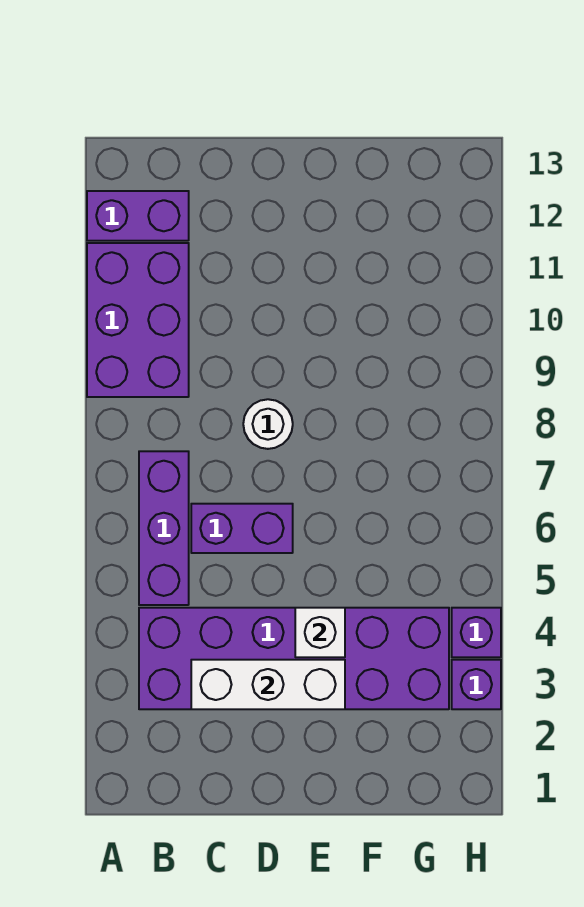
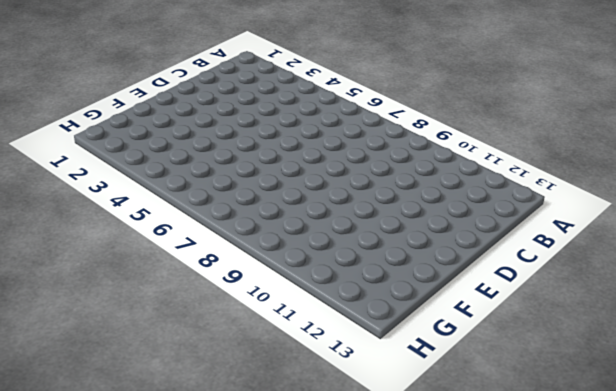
none -> purple brick A9:B11 level 1
none -> purple brick A12:B12 level 1

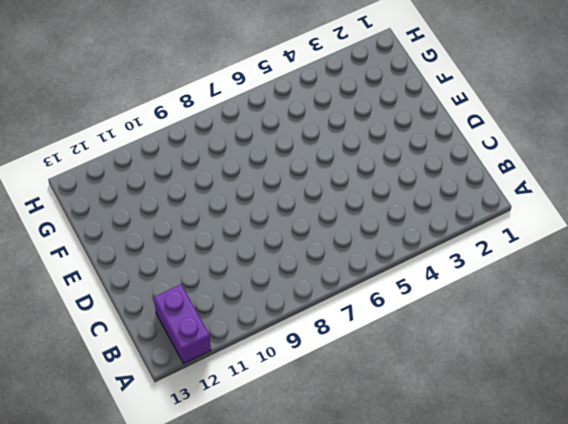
none -> purple brick A9:B11 level 1
none -> purple brick B3:G4 level 1

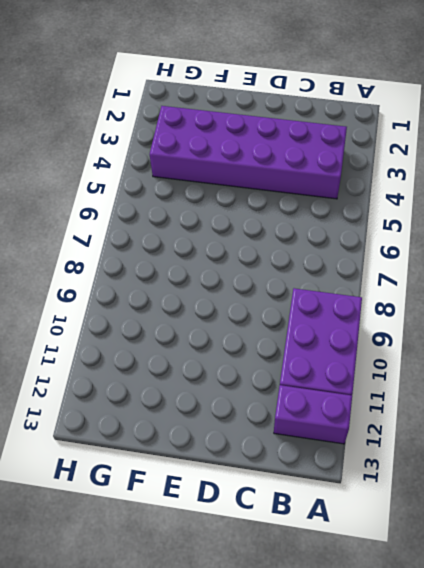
none -> purple brick B5:B7 level 1
none -> purple brick C6:D6 level 1

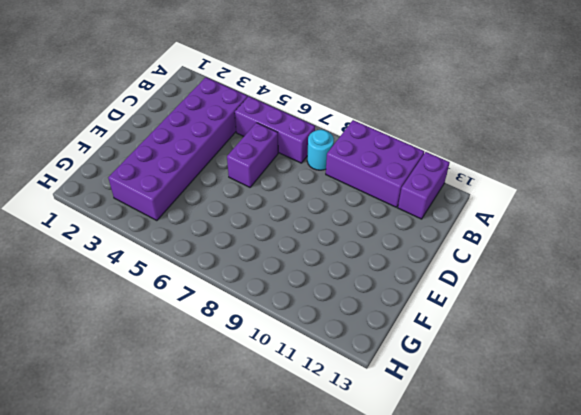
cyan round brick B8 level 1 -> none
none -> white round brick D8 level 1
none -> purple brick H3 level 1

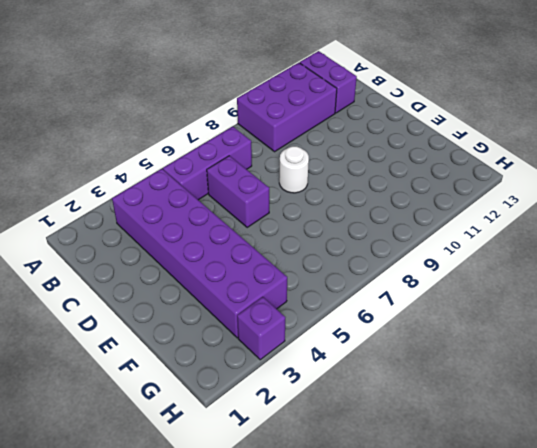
none -> purple brick H4 level 1
none -> white brick C3:E3 level 2

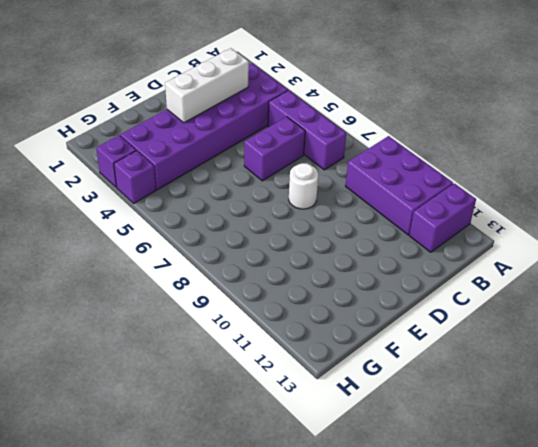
none -> white brick E4 level 2

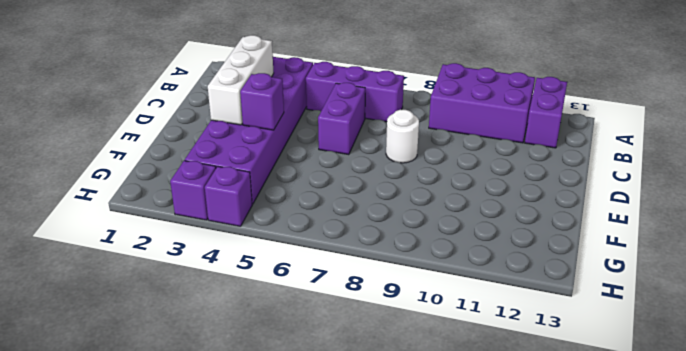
purple brick E4 level 2 -> white brick E4 level 2

